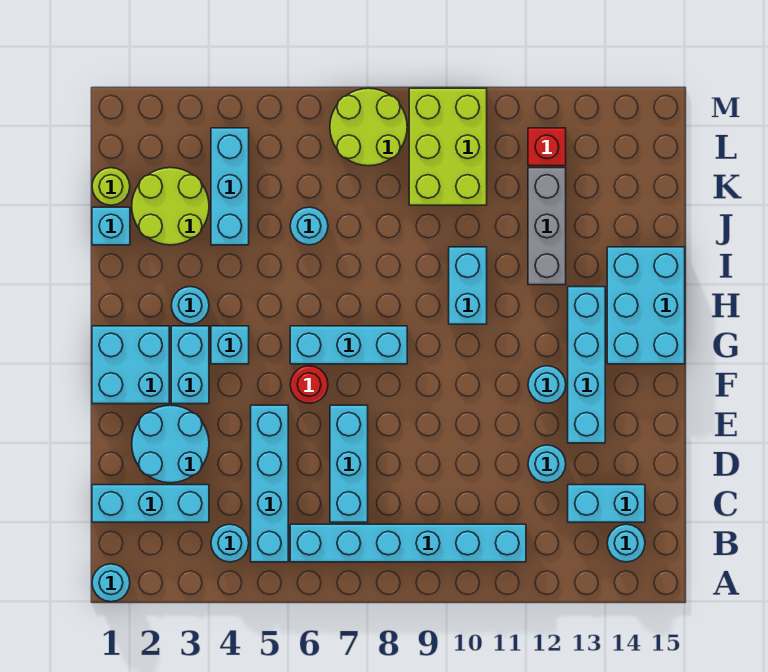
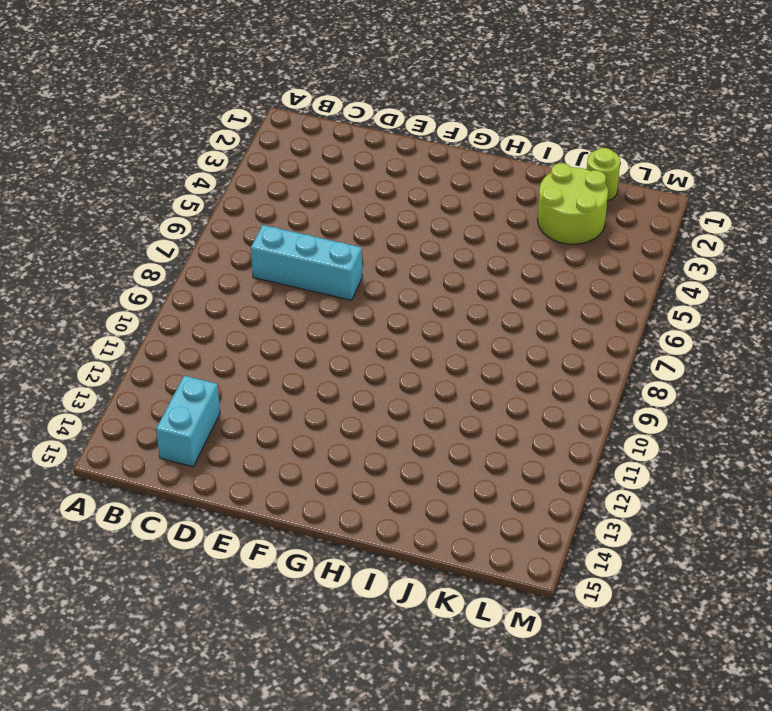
none -> cyan round brick A1 level 1
none -> cyan round brick B4 level 1
none -> cyan brick B5:E5 level 1

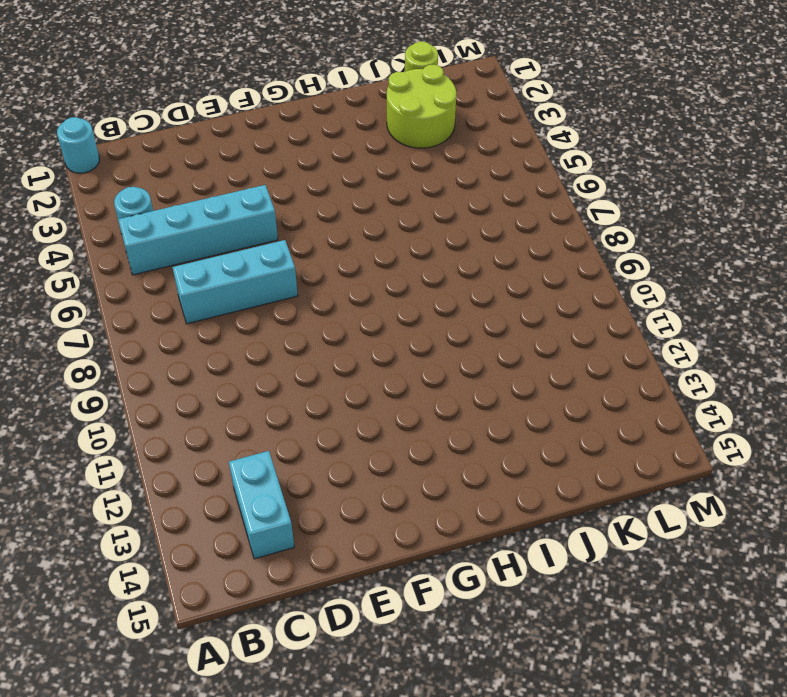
none -> cyan brick B6:B11 level 1
none -> cyan round brick B14 level 1
none -> cyan brick C1:C3 level 1

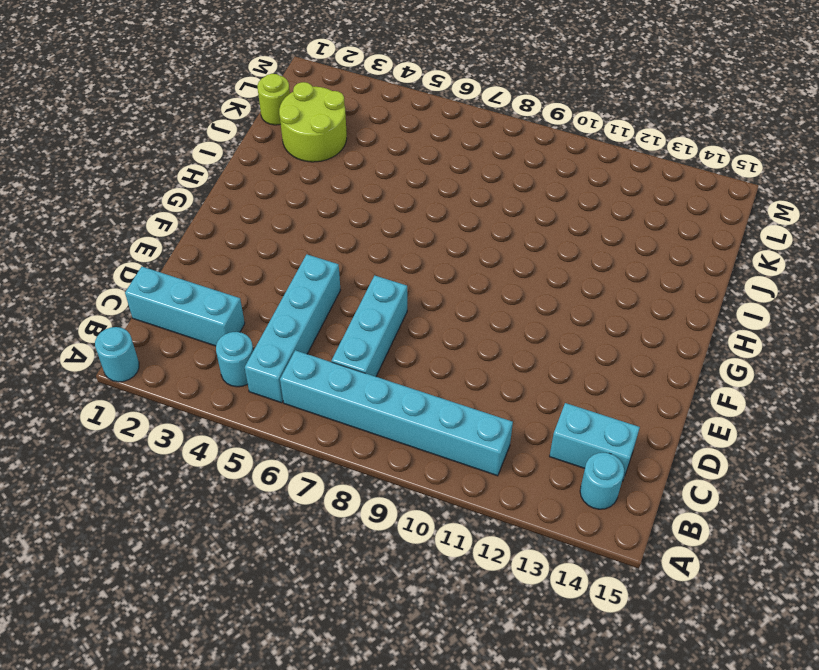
none -> cyan round brick D2:E3 level 1
none -> cyan round brick D12 level 1
none -> cyan brick E13:H13 level 1

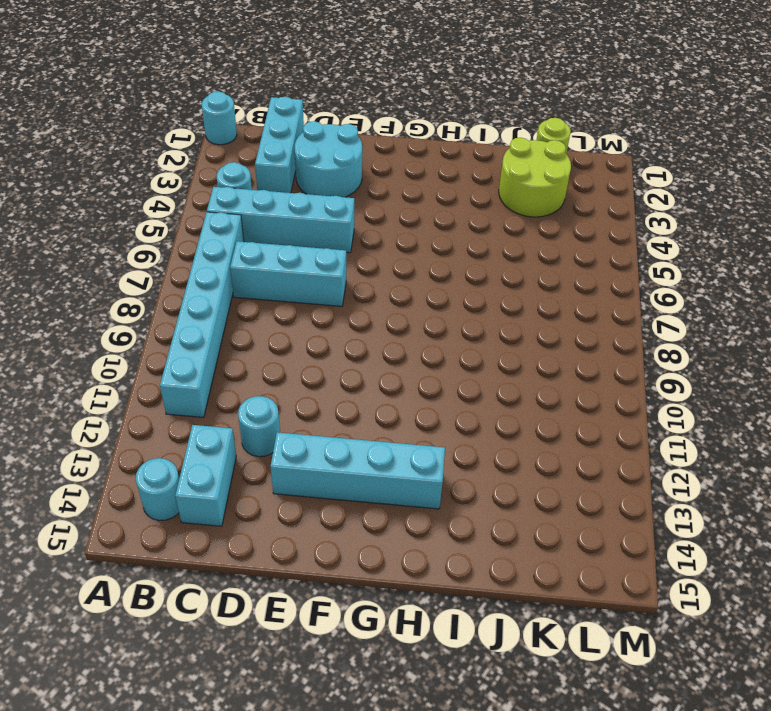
none -> cyan brick F1:G2 level 1
none -> cyan brick F3:G3 level 1
none -> red round brick F6 level 1

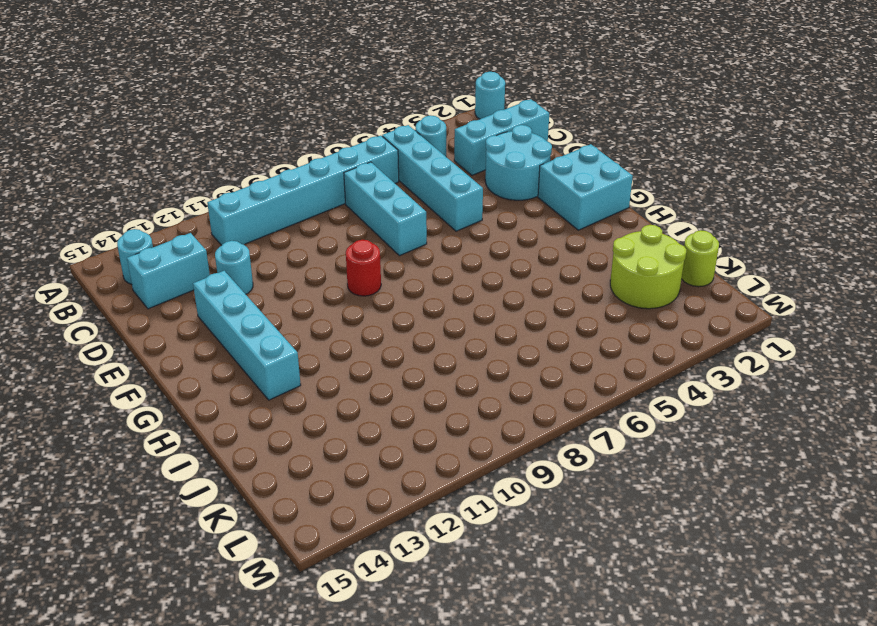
red round brick F9 level 1 -> red round brick F6 level 1
none -> cyan brick F3:G3 level 1
none -> cyan round brick F12 level 1
none -> cyan brick G4 level 1

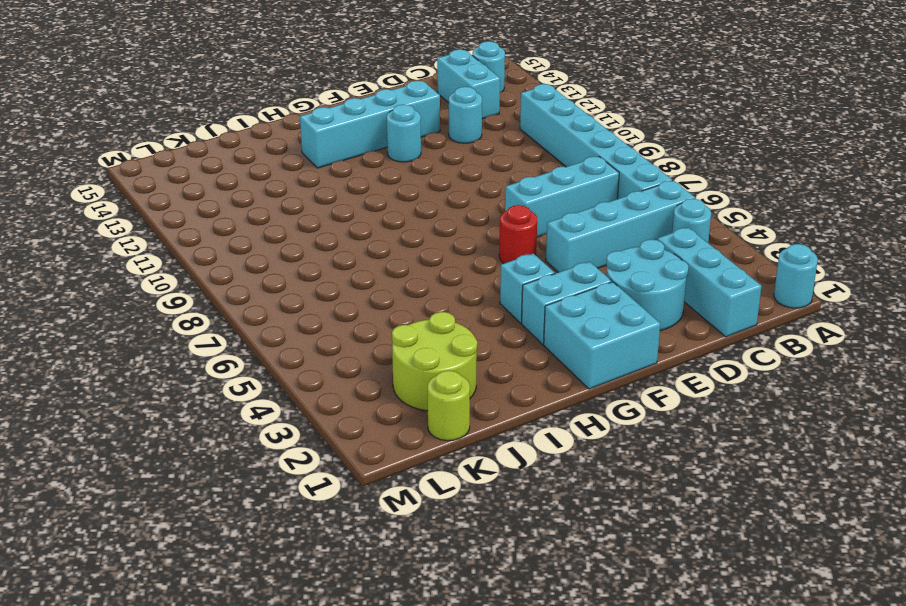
none -> cyan brick G6:G8 level 1
none -> cyan brick G14:I15 level 1
none -> cyan round brick H3 level 1

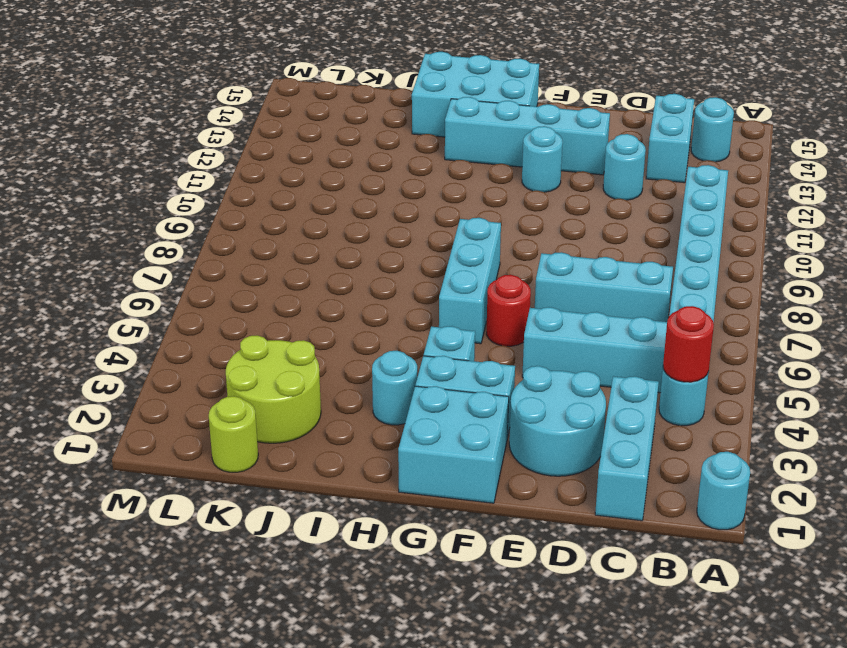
red round brick B4 level 2 -> none
none -> cyan brick H10:I10 level 1
none -> grey brick I12:K12 level 1
none -> cyan brick J1 level 1

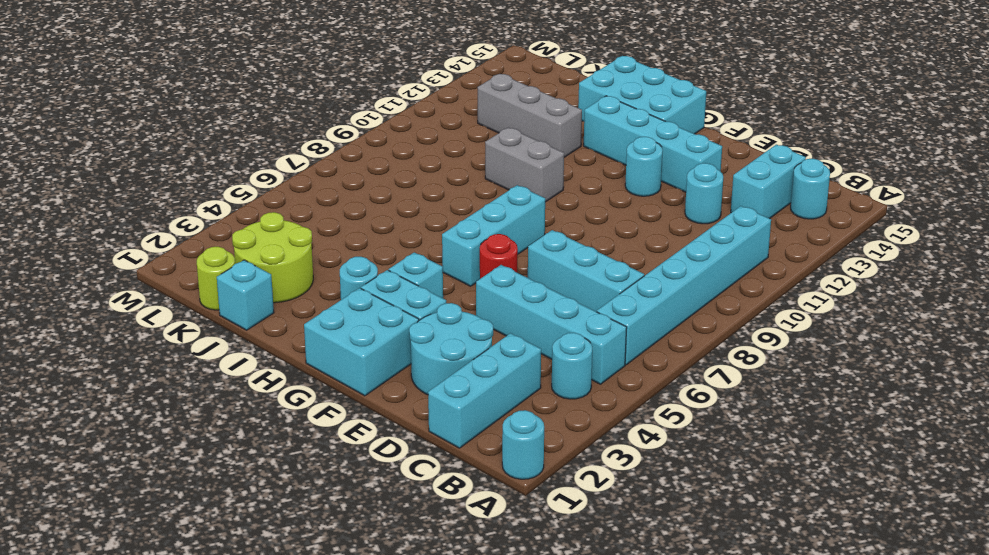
grey brick H10:I10 level 1 -> cyan brick H10:I10 level 1
none -> cyan brick J4:L4 level 1
none -> cyan round brick J6 level 1
none -> lime brick K9:M10 level 1

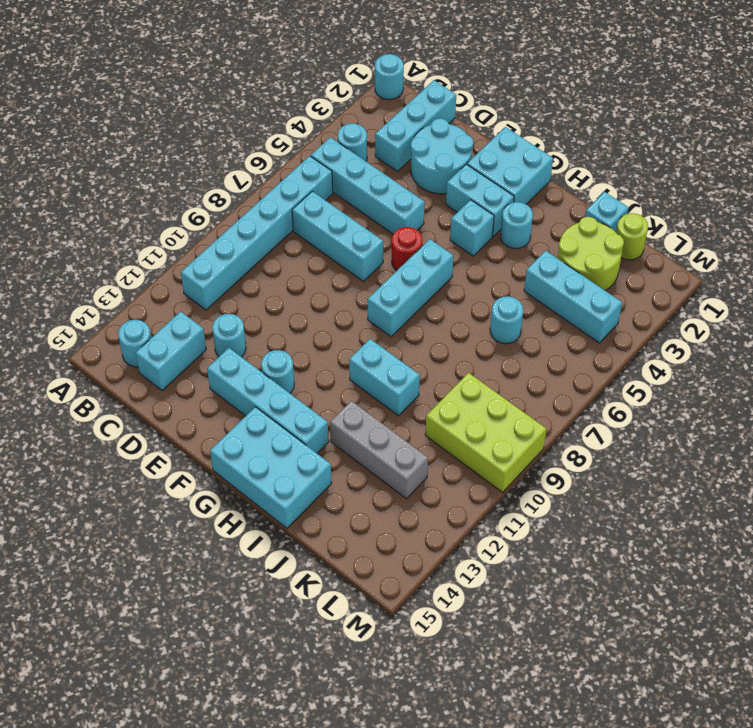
none -> lime round brick L7:M8 level 1
none -> red brick L12 level 1

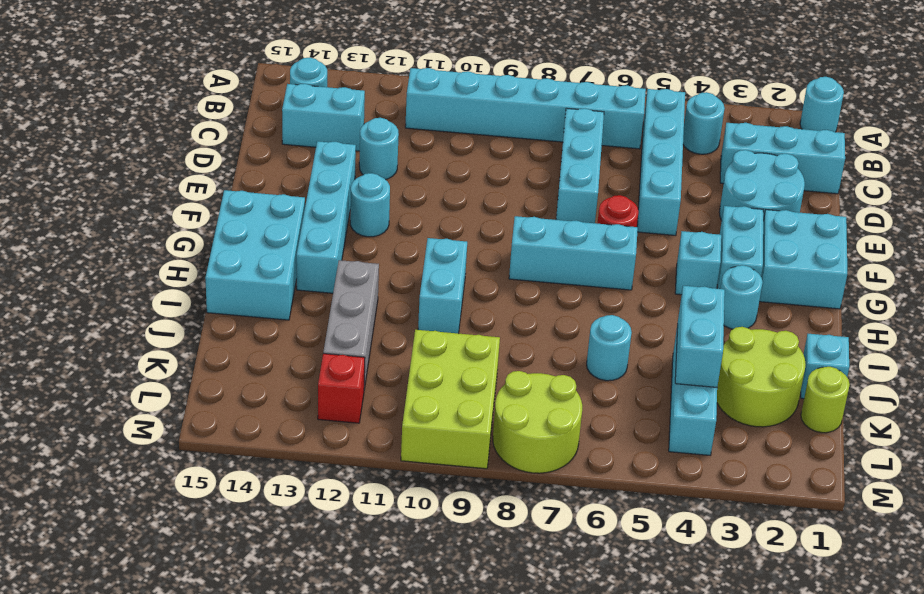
cyan brick J4:K4 level 2 -> none

